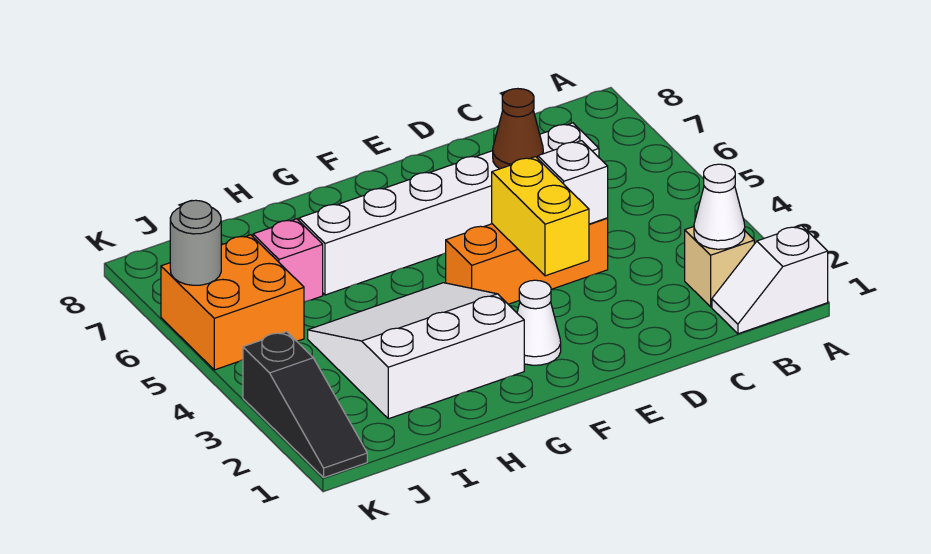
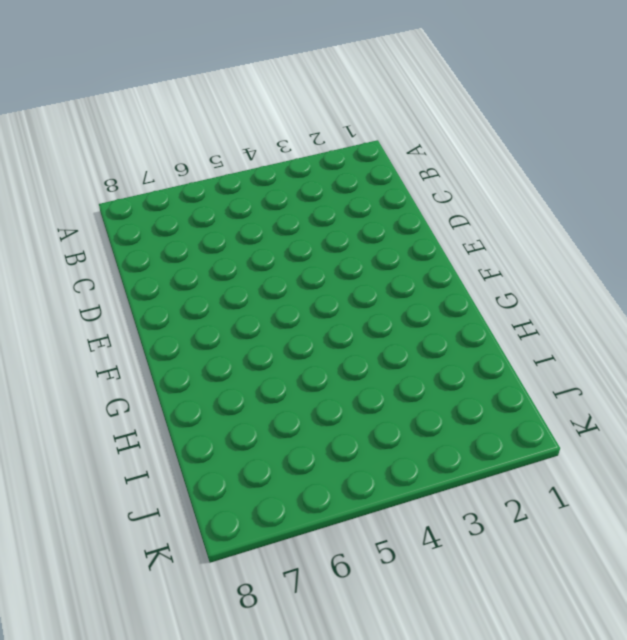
none -> white slope A1:B1 level 1 top A
none -> tan brick B2 level 1
none -> white brick C6:H6 level 1

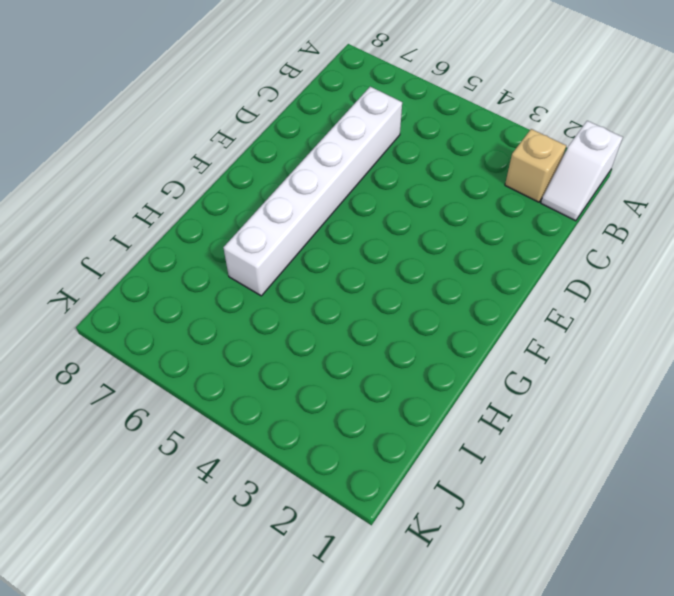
none -> orange brick D4:F4 level 1
none -> white cone F2 level 1
none -> white slope G2:I4 level 1 top 2

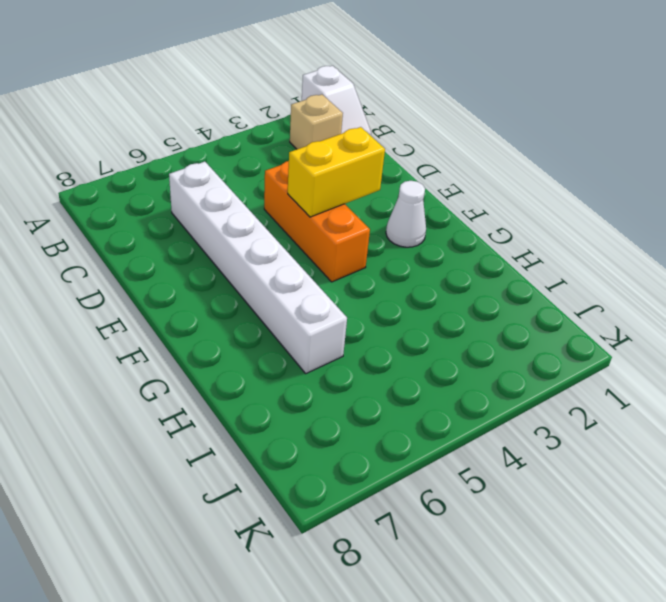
none -> white slope G2:I4 level 1 top 2
none -> pink brick I6 level 1
none -> orange brick J5:K6 level 1

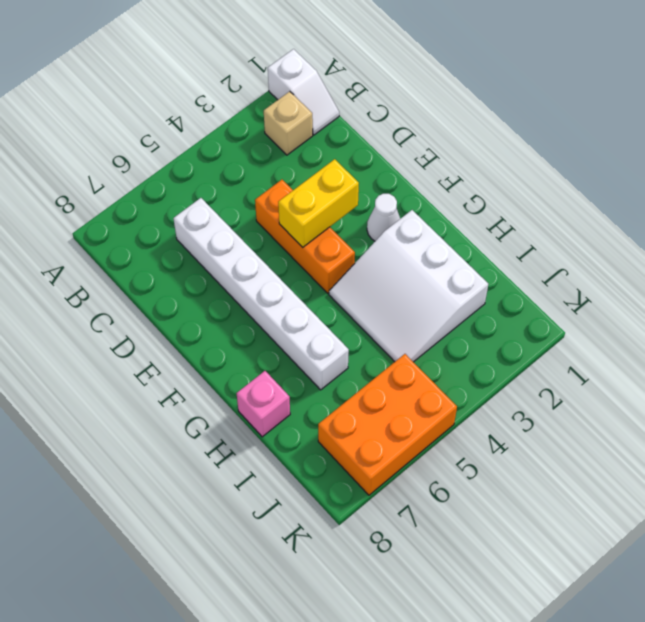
pink brick H8 level 1 -> pink brick I6 level 1
orange brick J5:K7 level 1 -> orange brick J5:K6 level 1
none -> black slope K1:K3 level 1 top 3
none -> white cone B2 level 2
none -> white brick D4 level 2

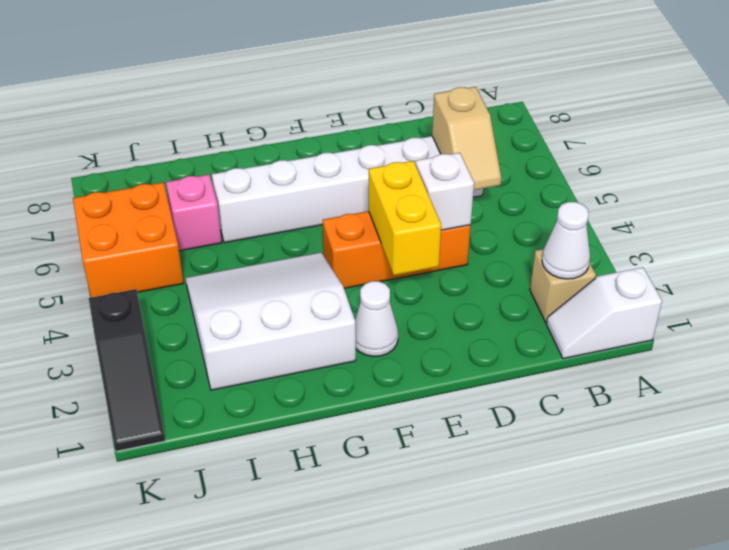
tan slope C5:C6 level 2 top 6 -> none
none -> brown cone D6 level 2
none -> grey round brick K6 level 2

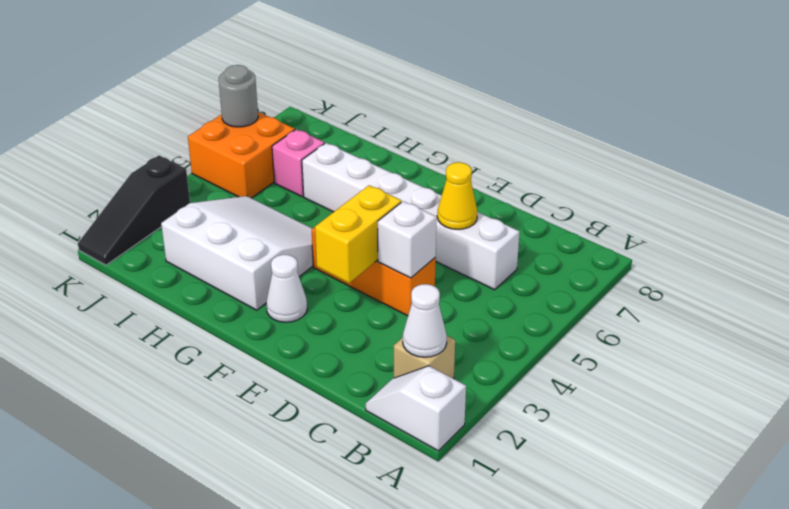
yellow cone D6 level 2 -> brown cone D6 level 2

